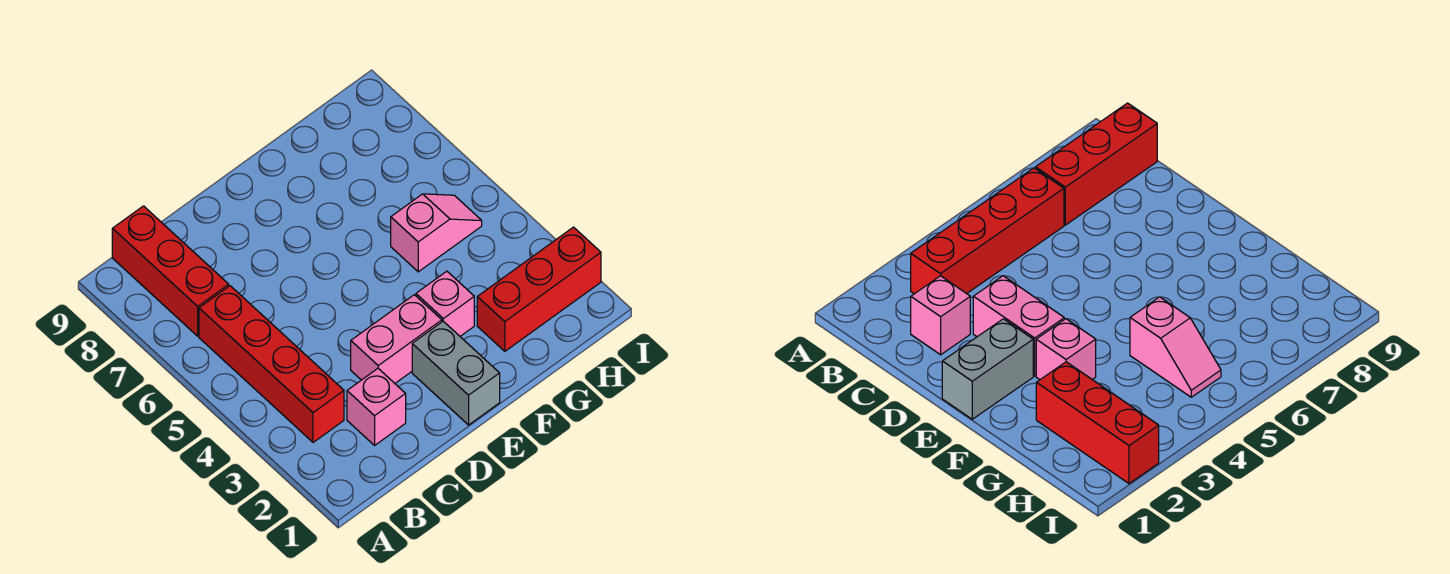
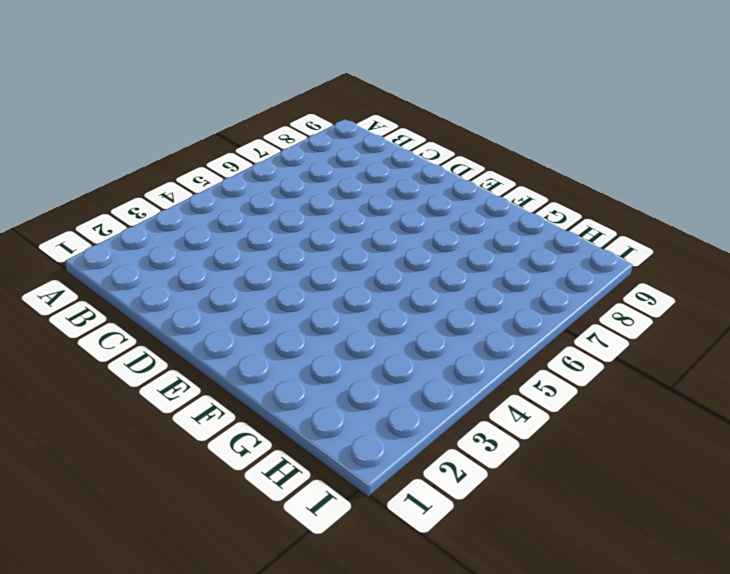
none -> red brick B3:B6 level 1
none -> red brick B7:B9 level 1

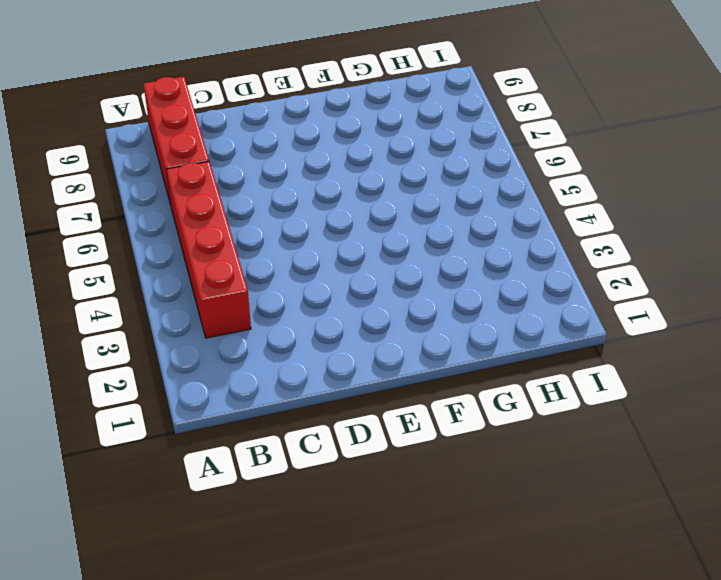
none -> pink brick C2 level 1
none -> pink brick D3:E3 level 1

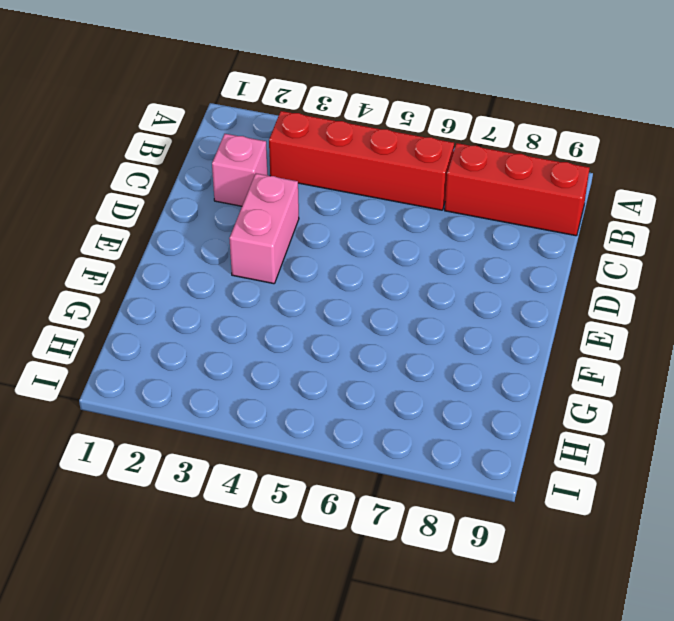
none -> grey brick E1:E2 level 1
none -> pink brick F3 level 1

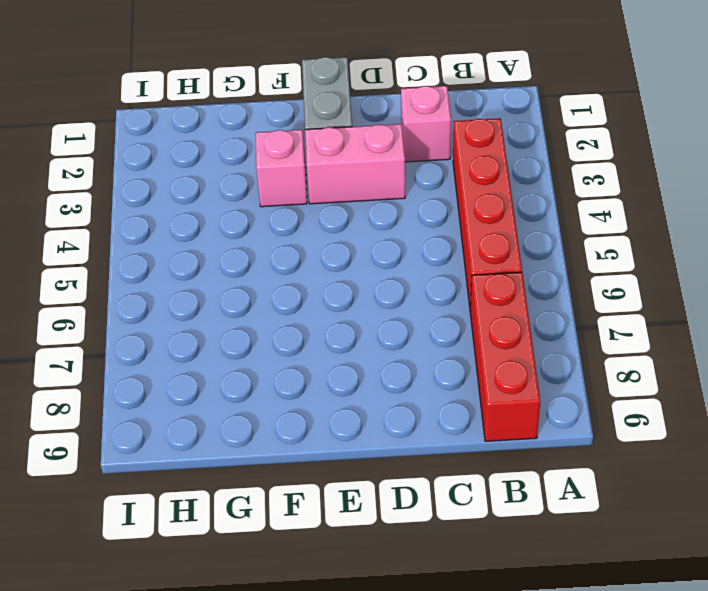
none -> red brick G2:I2 level 1
none -> pink slope G5:H5 level 1 top G

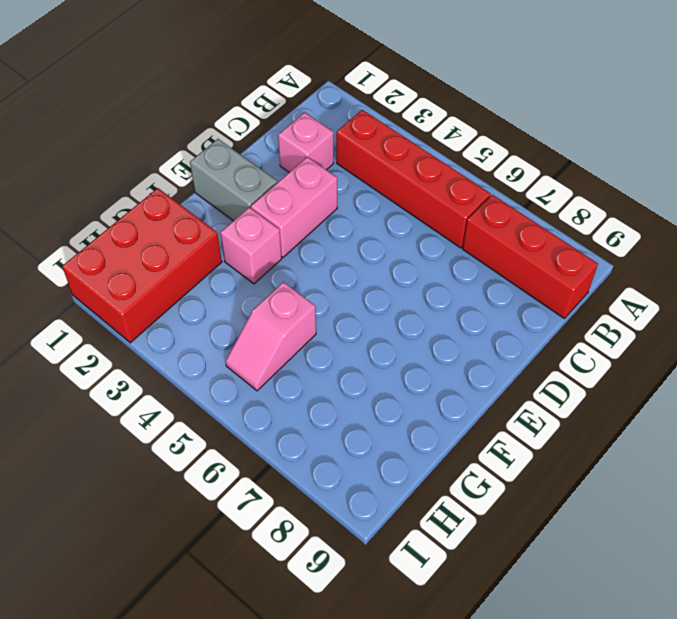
red brick G1:I2 level 1 -> red brick G2:I2 level 1

